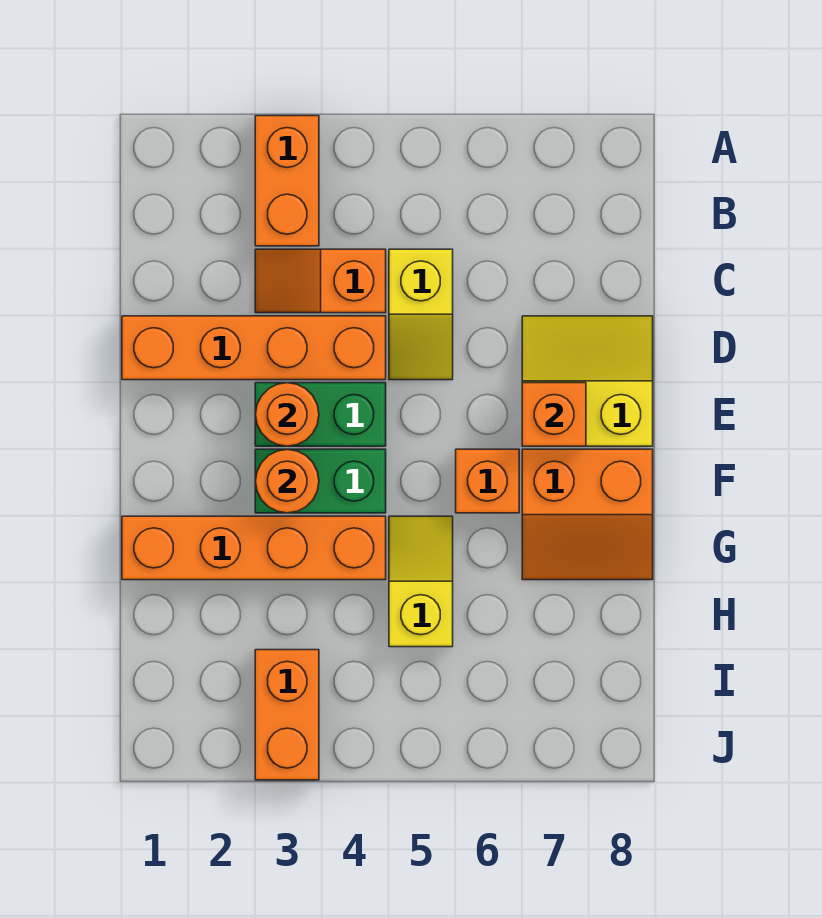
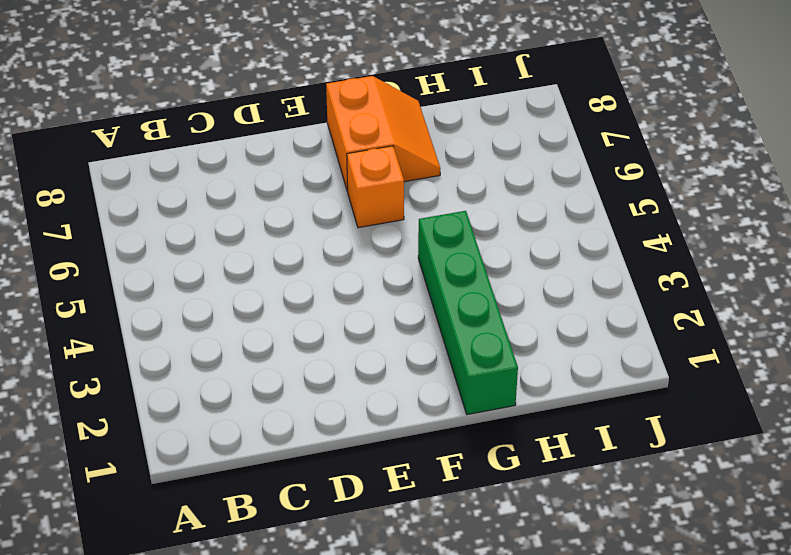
green brick G1:G4 level 1 -> orange brick G1:G4 level 1
none -> orange brick A3:B3 level 1
none -> orange slope C3:C4 level 1 top 4
none -> yellow slope C5:D5 level 1 top C

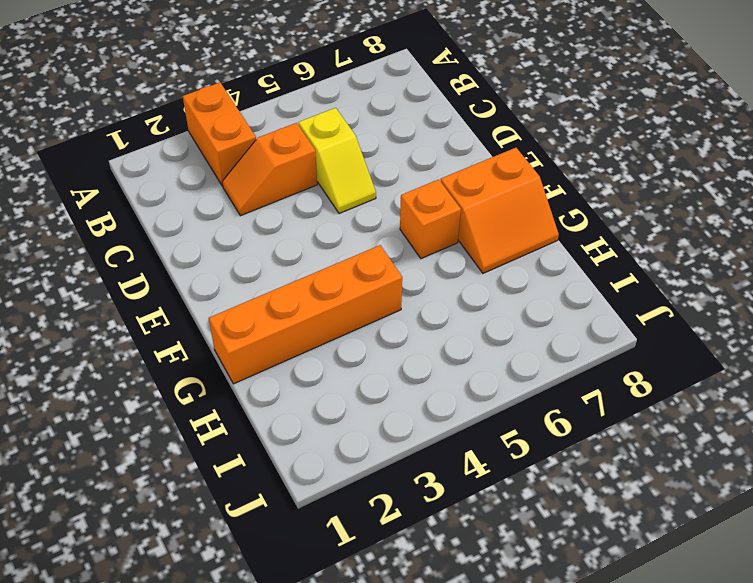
none -> orange brick D1:D4 level 1
none -> yellow slope D7:E8 level 1 top E
none -> green brick E3:E4 level 1

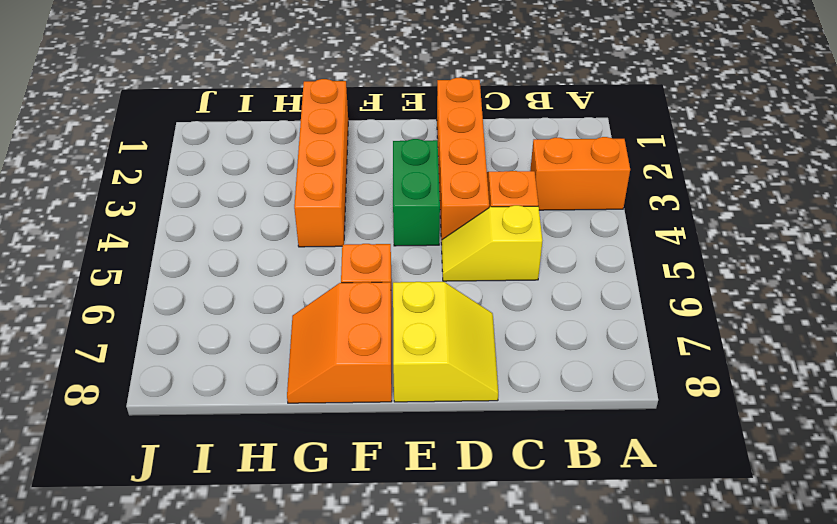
none -> green brick F3:F4 level 1
none -> yellow slope G5:H5 level 1 top H
none -> orange brick I3:J3 level 1

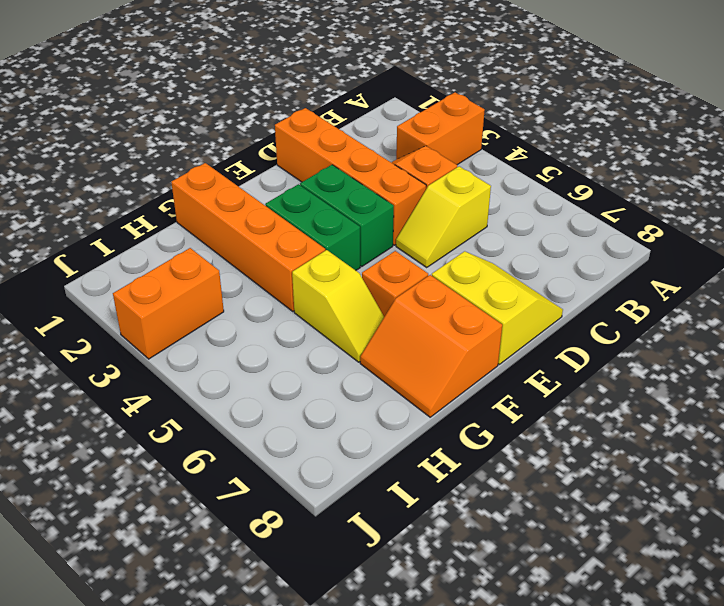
yellow slope G5:G6 level 1 top 5 -> yellow slope G5:H5 level 1 top H
none -> orange round brick E3 level 2
none -> orange brick E7 level 2
none -> orange round brick F3 level 2

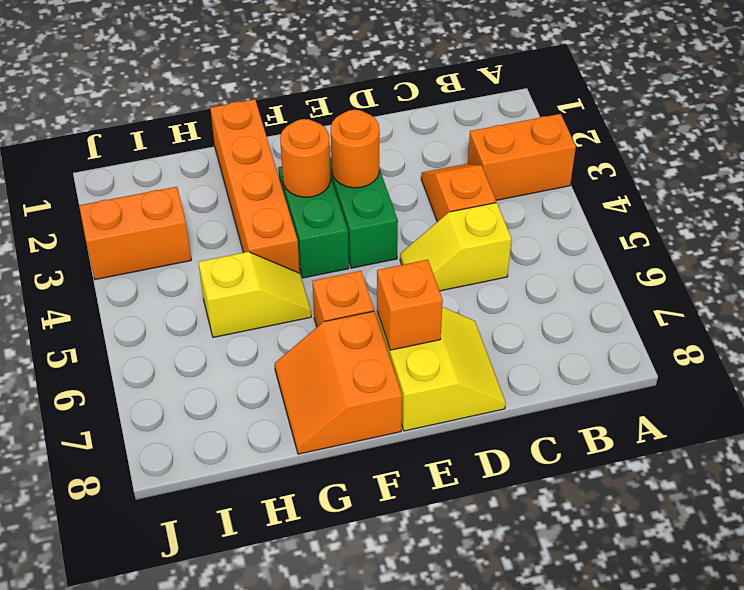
none -> orange brick D1:D4 level 1

